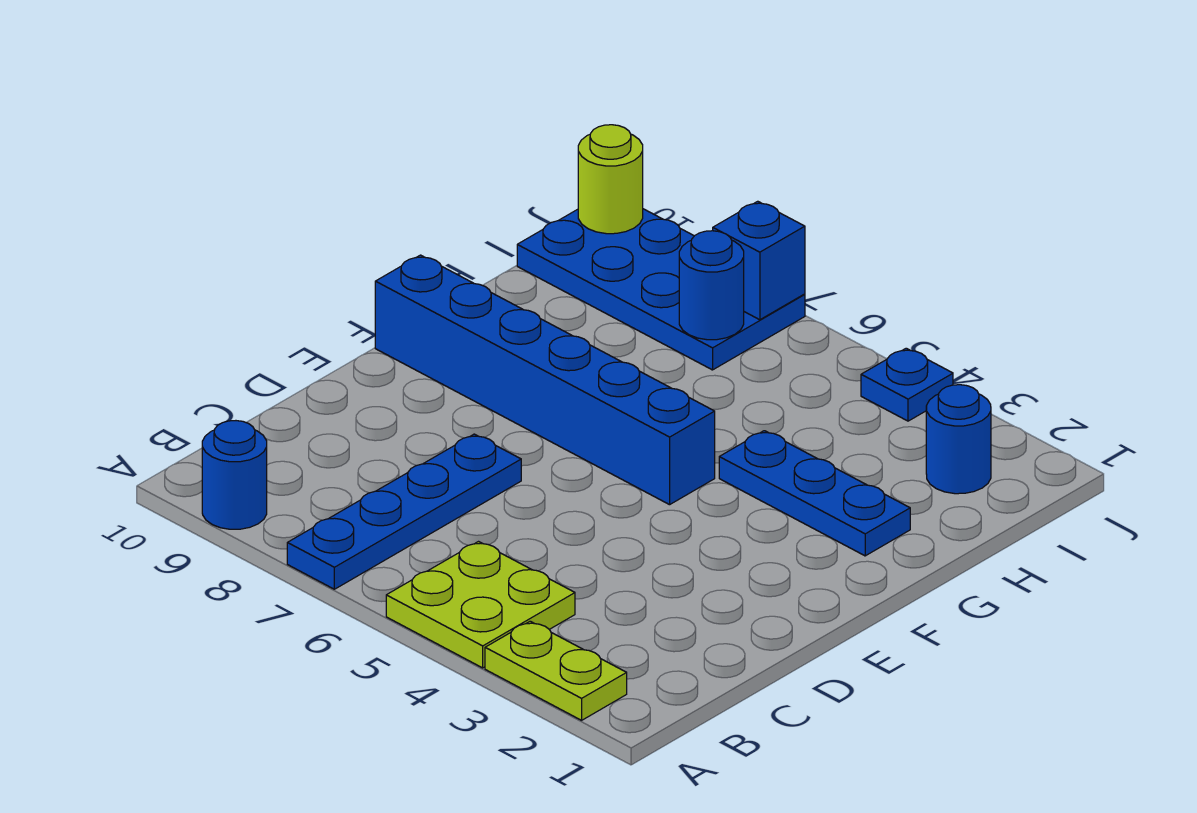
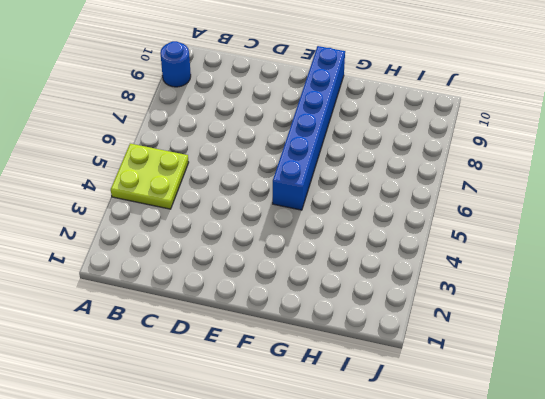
none -> lime plate A2:A3 level 1
none -> blue plate A7:D7 level 1
none -> blue plate G2:G4 level 1

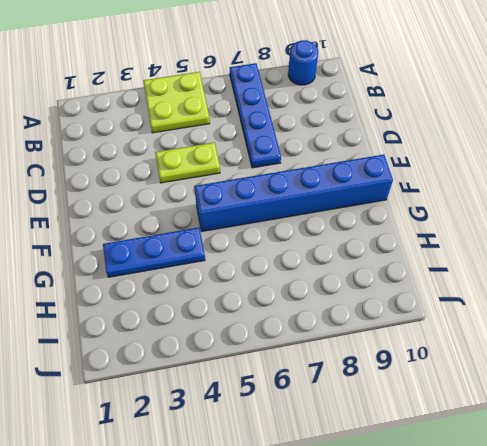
lime plate D4:D5 level 1 -> lime plate A2:A3 level 1
none -> blue round brick I2 level 1
none -> blue plate I7:J10 level 1
none -> blue plate J4 level 1

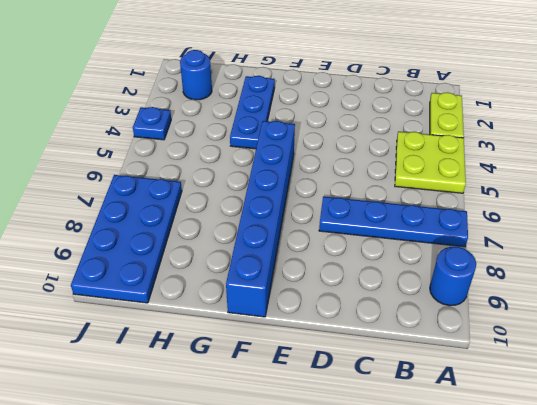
none -> blue round brick I7 level 2
none -> blue brick J7 level 2
none -> lime round brick J10 level 2

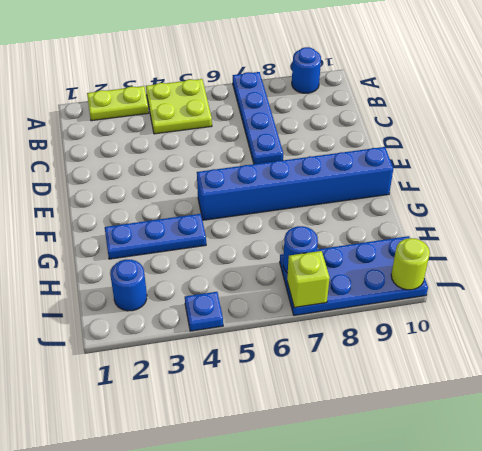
lime brick J7 level 2 -> blue brick J7 level 2

